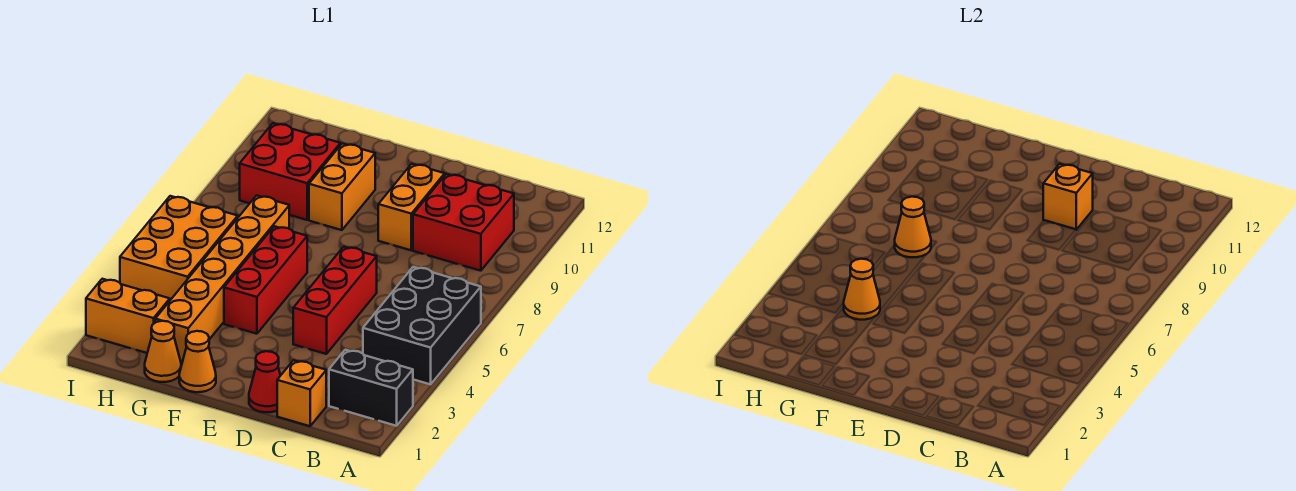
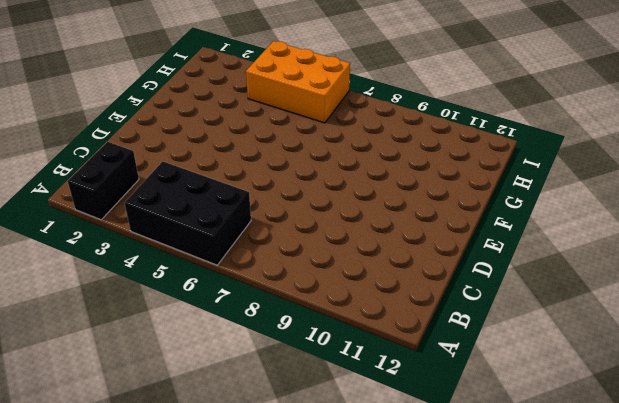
none -> red brick B9:C10 level 1
none -> orange brick C1 level 1
none -> red cone D1 level 1

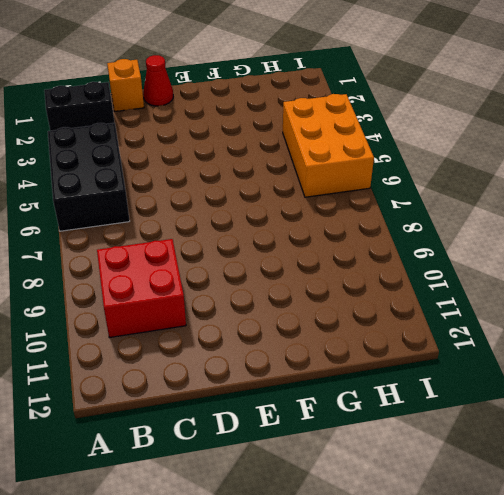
none -> red brick D4:D6 level 1
none -> orange brick D9:D10 level 1
none -> orange cone F1 level 1

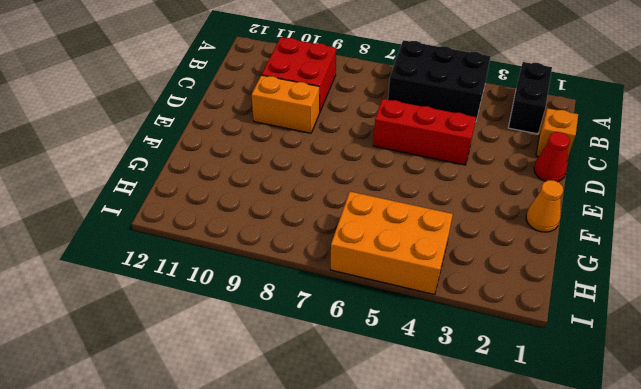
none -> red brick F4:F6 level 1
none -> orange brick F9:F10 level 1
none -> orange cone G1 level 1

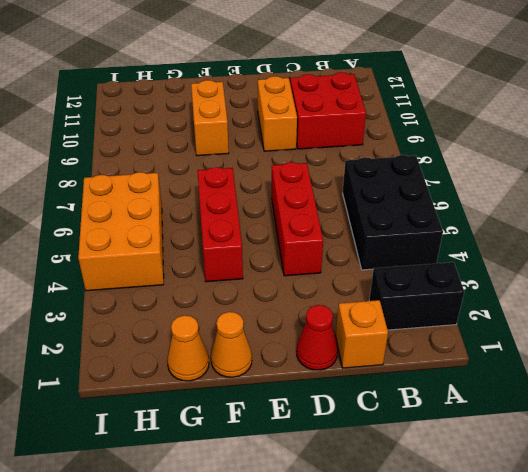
none -> orange brick G2:G7 level 1
none -> red brick G9:H10 level 1
none -> orange brick H2:I2 level 1

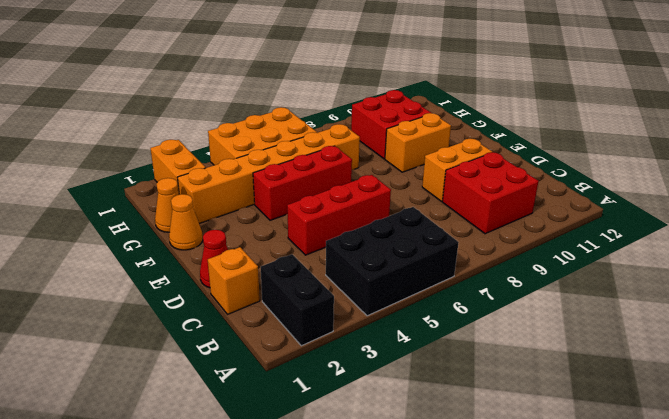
none -> orange brick D10 level 2
none -> orange cone G4 level 2
none -> orange cone G7 level 2

